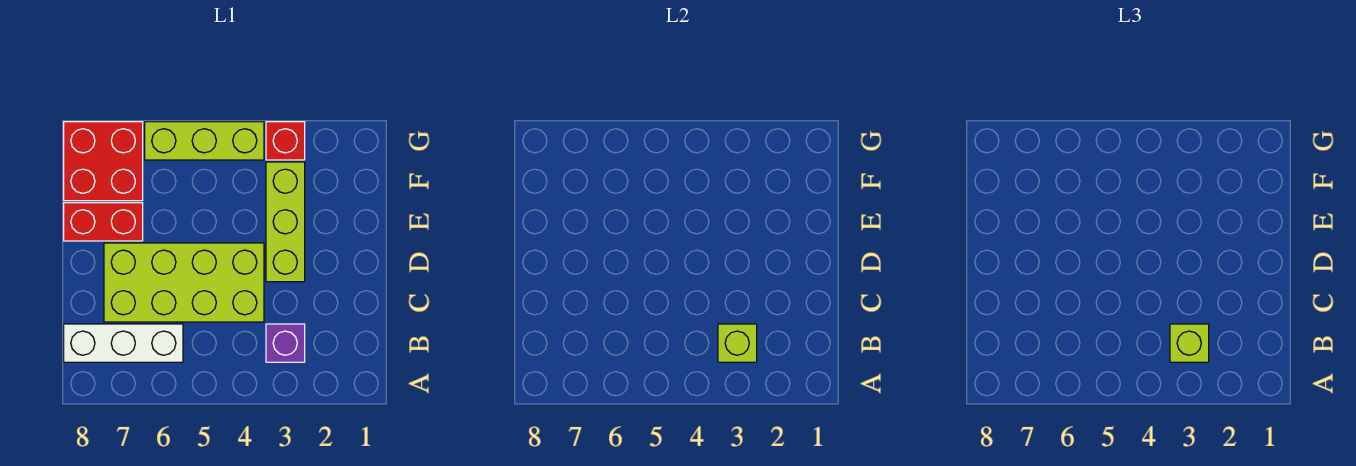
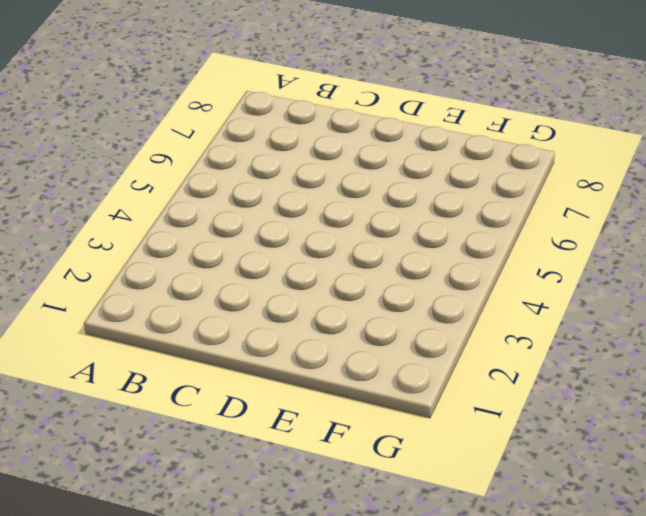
none -> purple brick B3 level 1
none -> white brick B6:B8 level 1

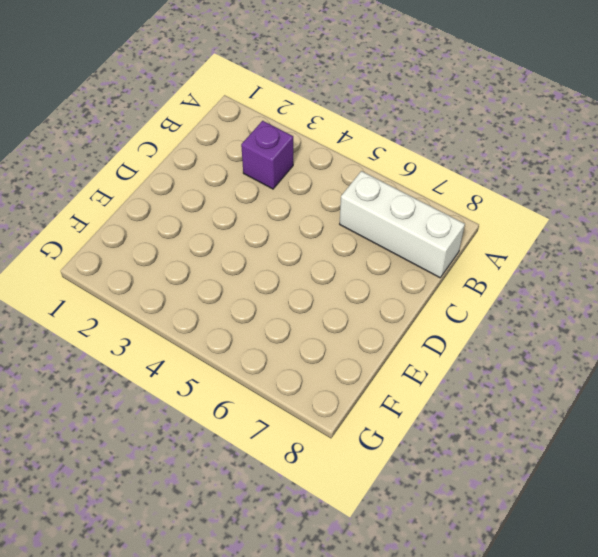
none -> lime brick C4:D7 level 1
none -> lime brick D3:F3 level 1

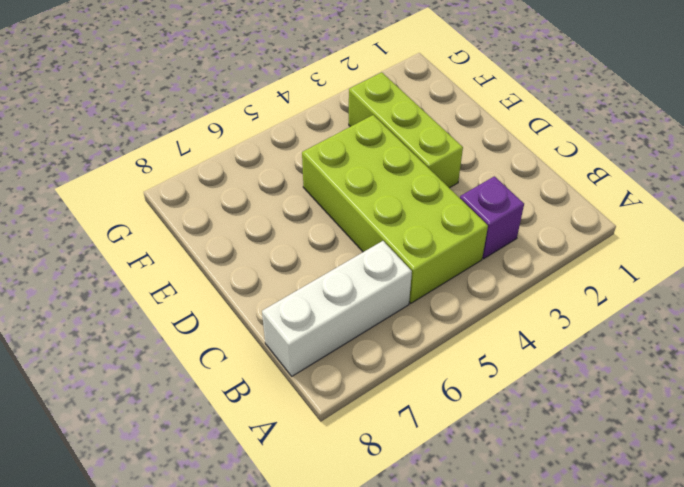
lime brick B4:E5 level 1 -> lime brick C4:D7 level 1
none -> red brick E7:E8 level 1
none -> red brick F7:G8 level 1

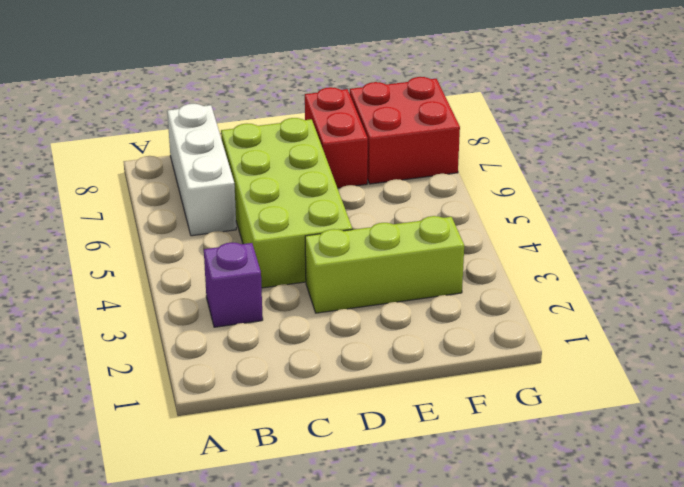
none -> red brick G3 level 1
none -> lime brick G4:G6 level 1

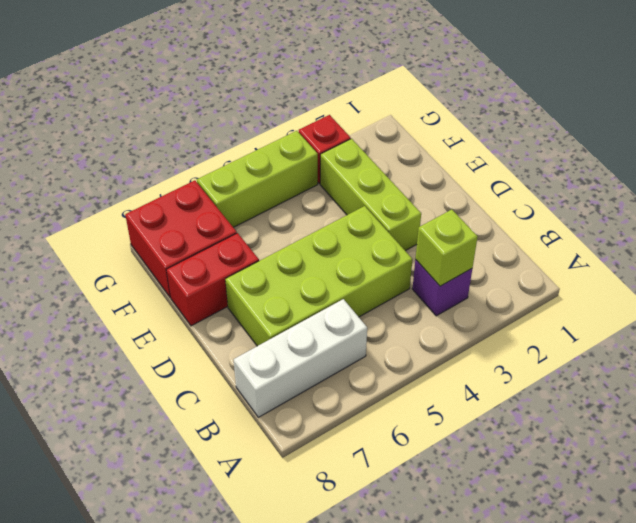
none -> lime brick B3 level 3

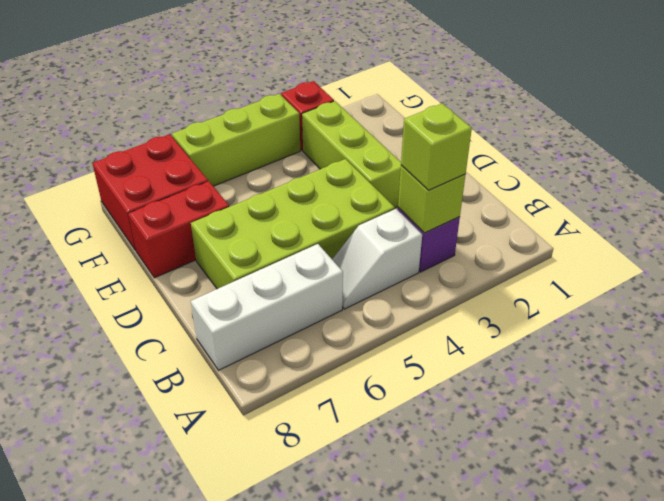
white slope B4:B5 level 1 top 4 -> none

